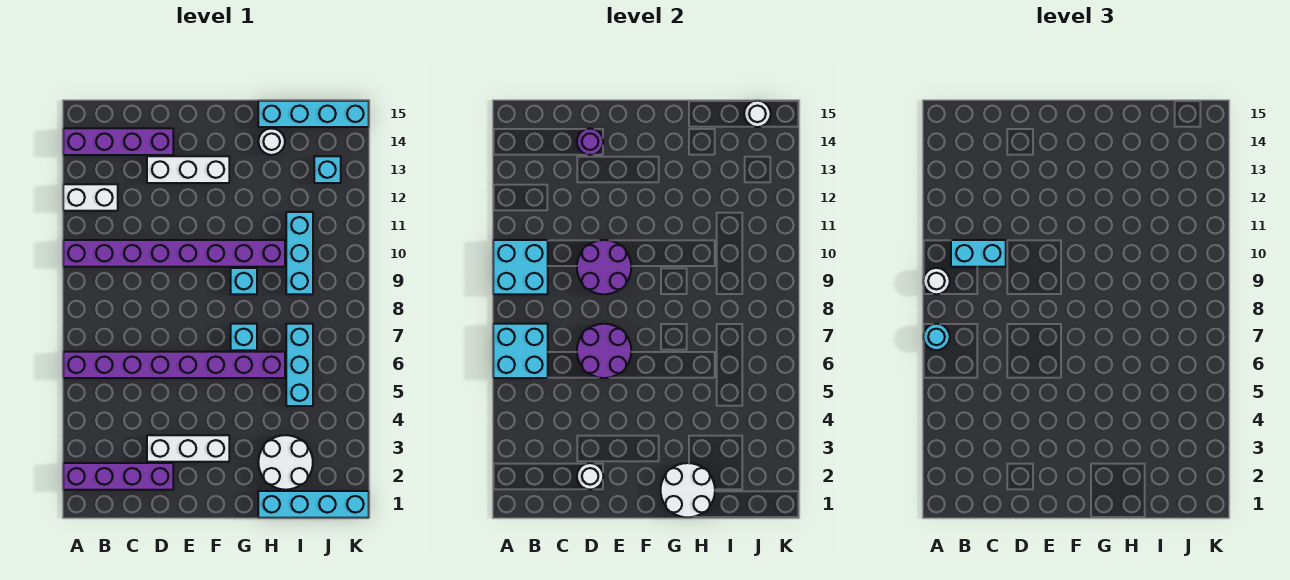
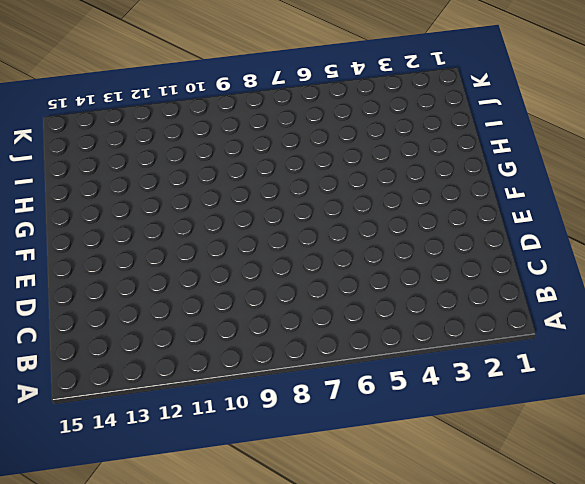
none -> purple brick A2:D2 level 1
none -> purple brick A6:H6 level 1
none -> purple brick A10:H10 level 1

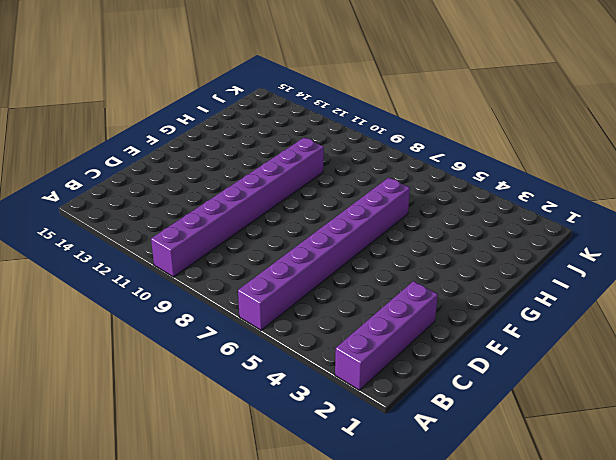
none -> white brick A12:B12 level 1
none -> purple brick A14:D14 level 1
none -> white brick D3:F3 level 1

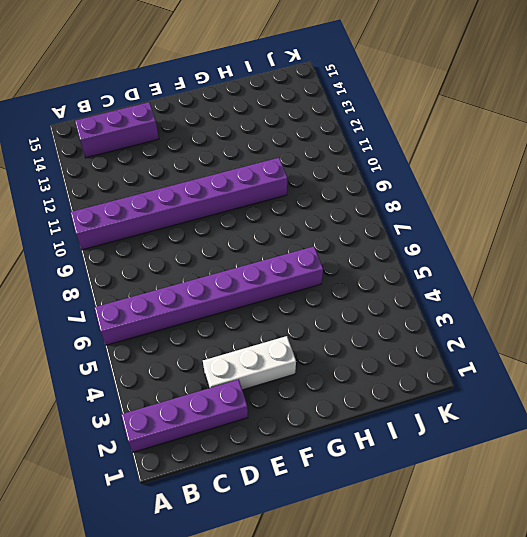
purple brick B14:D14 level 1 -> purple brick A14:D14 level 1
none -> white brick A12:B12 level 1
none -> white brick D13:F13 level 1
none -> cyan brick G7 level 1

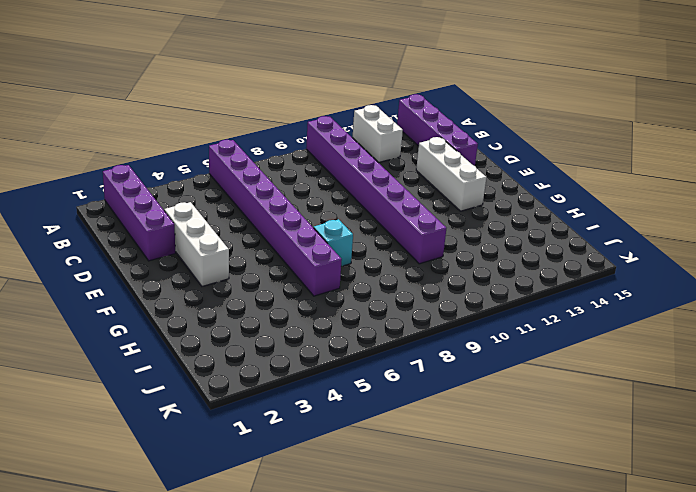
none -> cyan brick G9 level 1
none -> cyan brick H1:K1 level 1
none -> white round brick H2:I3 level 1

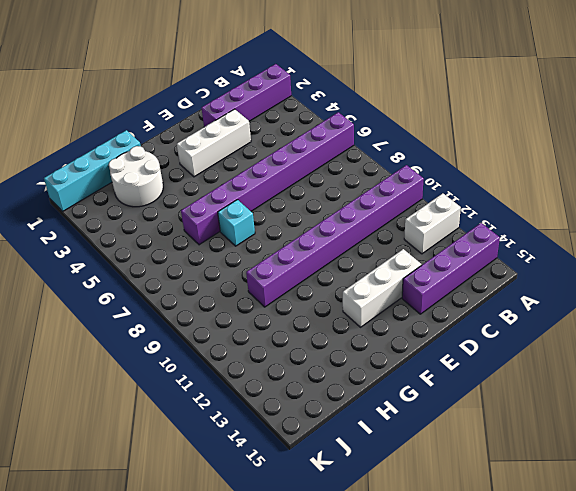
none -> cyan brick G9 level 1
none -> white round brick H14 level 1
none -> cyan brick H15:K15 level 1

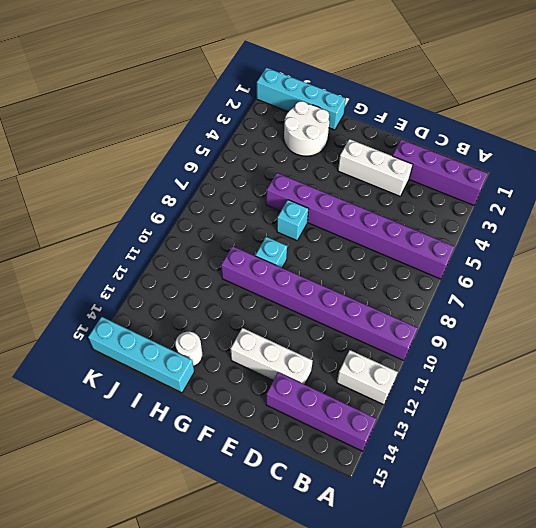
none -> cyan brick I5:I7 level 1
none -> cyan brick I9:I11 level 1
none -> cyan brick J13 level 1

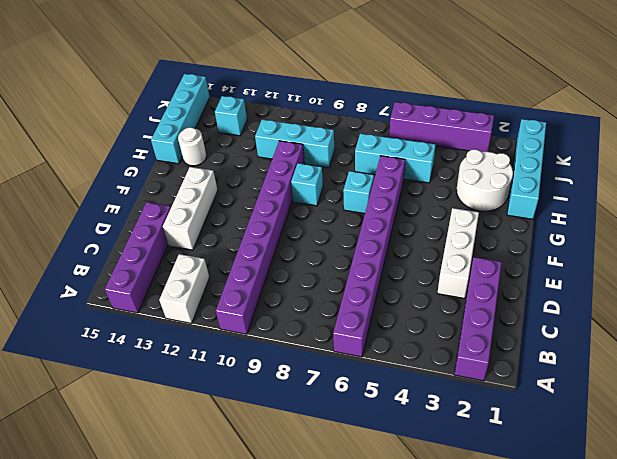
purple brick K3:K6 level 1 -> none
none -> cyan brick A6:B7 level 2
none -> cyan brick A9:B10 level 2
none -> white round brick D2 level 2

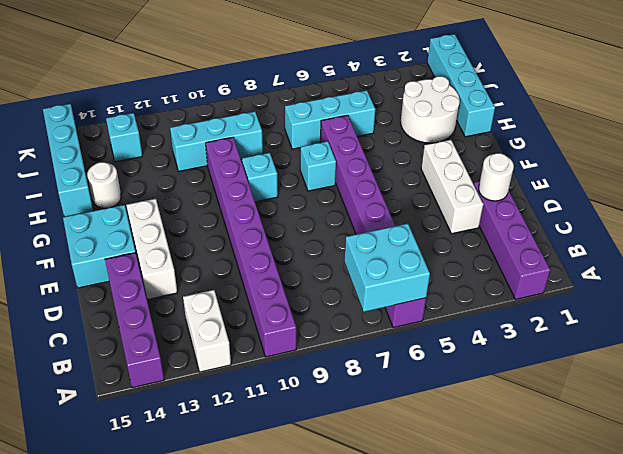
cyan brick E14:F15 level 1 -> cyan brick A9:B10 level 2
none -> purple round brick D6:E7 level 2
none -> purple round brick D9:E10 level 2
none -> purple round brick D14 level 2

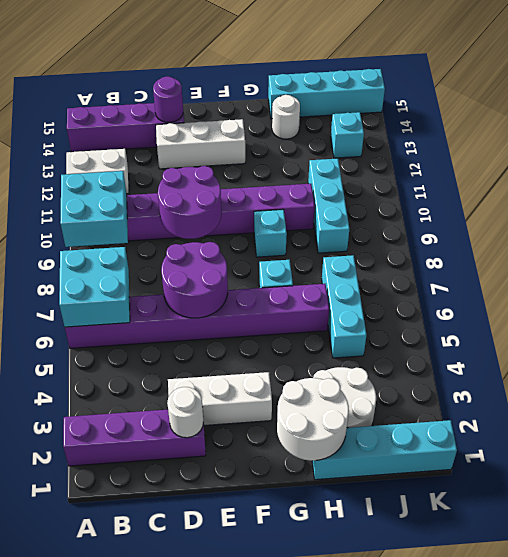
none -> white round brick J15 level 2
none -> cyan round brick A7 level 3
none -> white round brick A9 level 3

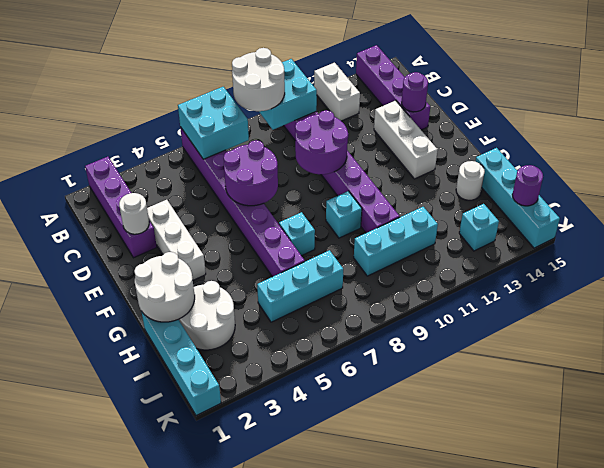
white round brick A8:B9 level 3 -> white round brick A9 level 3
purple round brick J15 level 2 -> white round brick J15 level 2
none -> cyan round brick A7 level 3
none -> cyan brick B10:C10 level 3

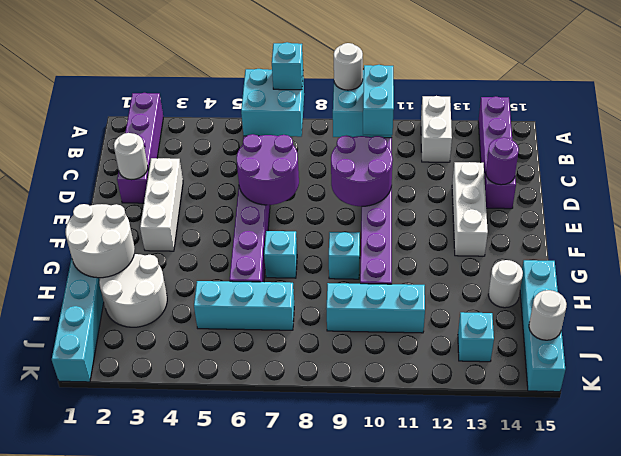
cyan brick A7 level 3 -> cyan round brick A7 level 3

